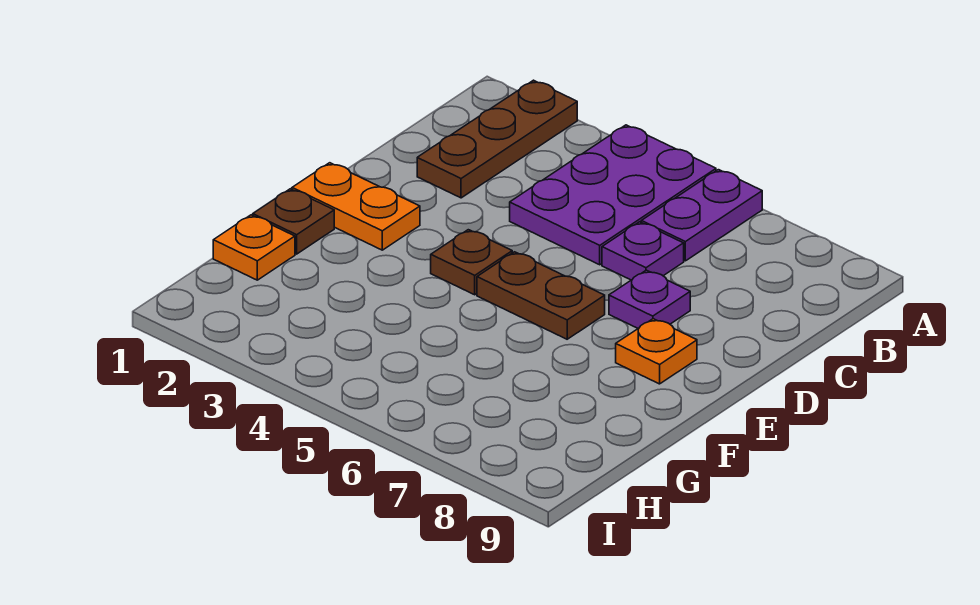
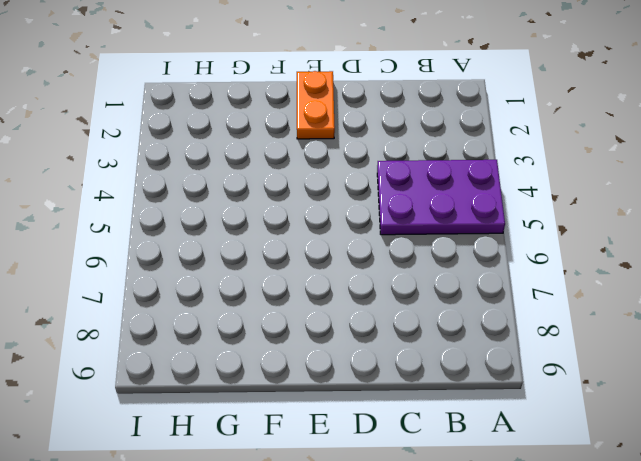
none -> brown plate A2:C2 level 1
none -> purple plate A6:B6 level 1

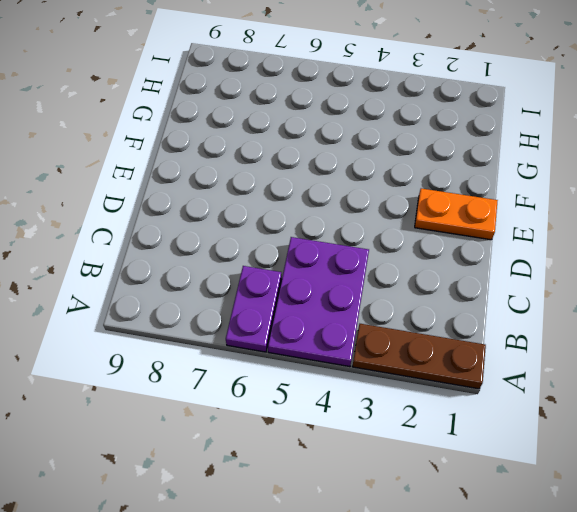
brown plate A1:A3 level 1 -> brown plate A2:C2 level 1
none -> purple plate C6 level 1
none -> purple plate D7 level 1

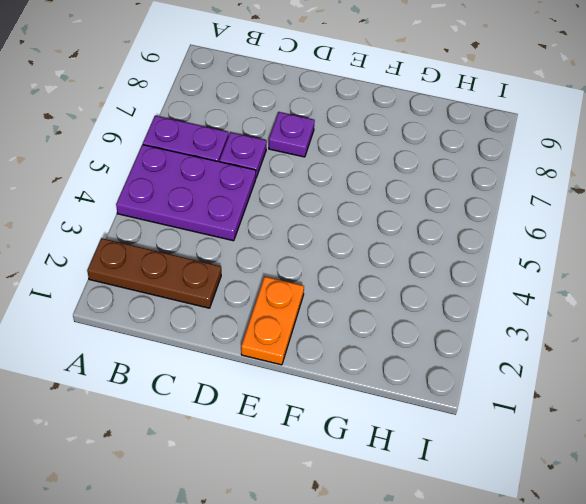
none -> brown plate E4 level 1
none -> brown plate E5:E6 level 1

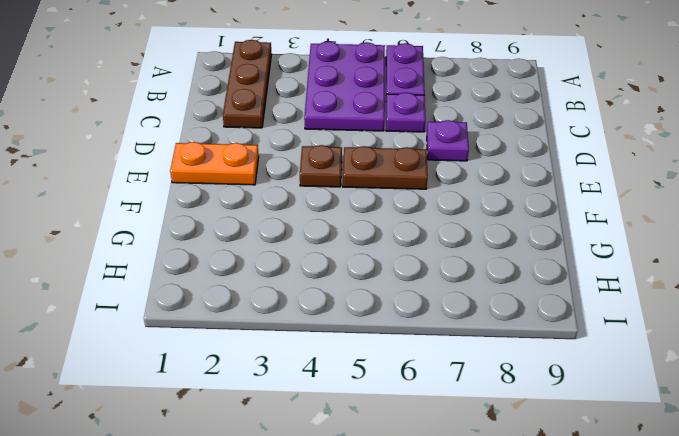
none -> orange plate E8 level 1
none -> brown plate F1 level 1

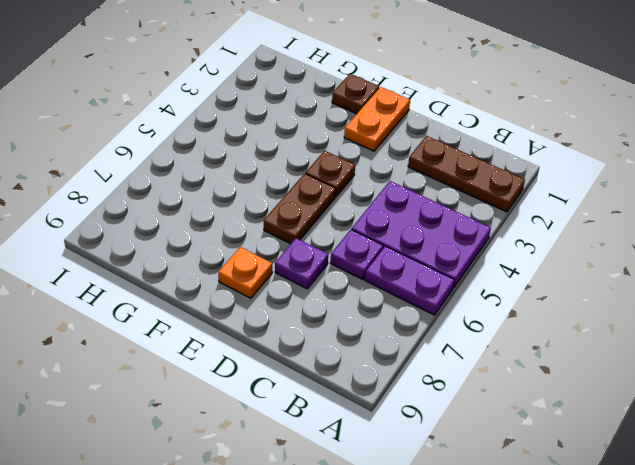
none -> orange plate G1 level 1

